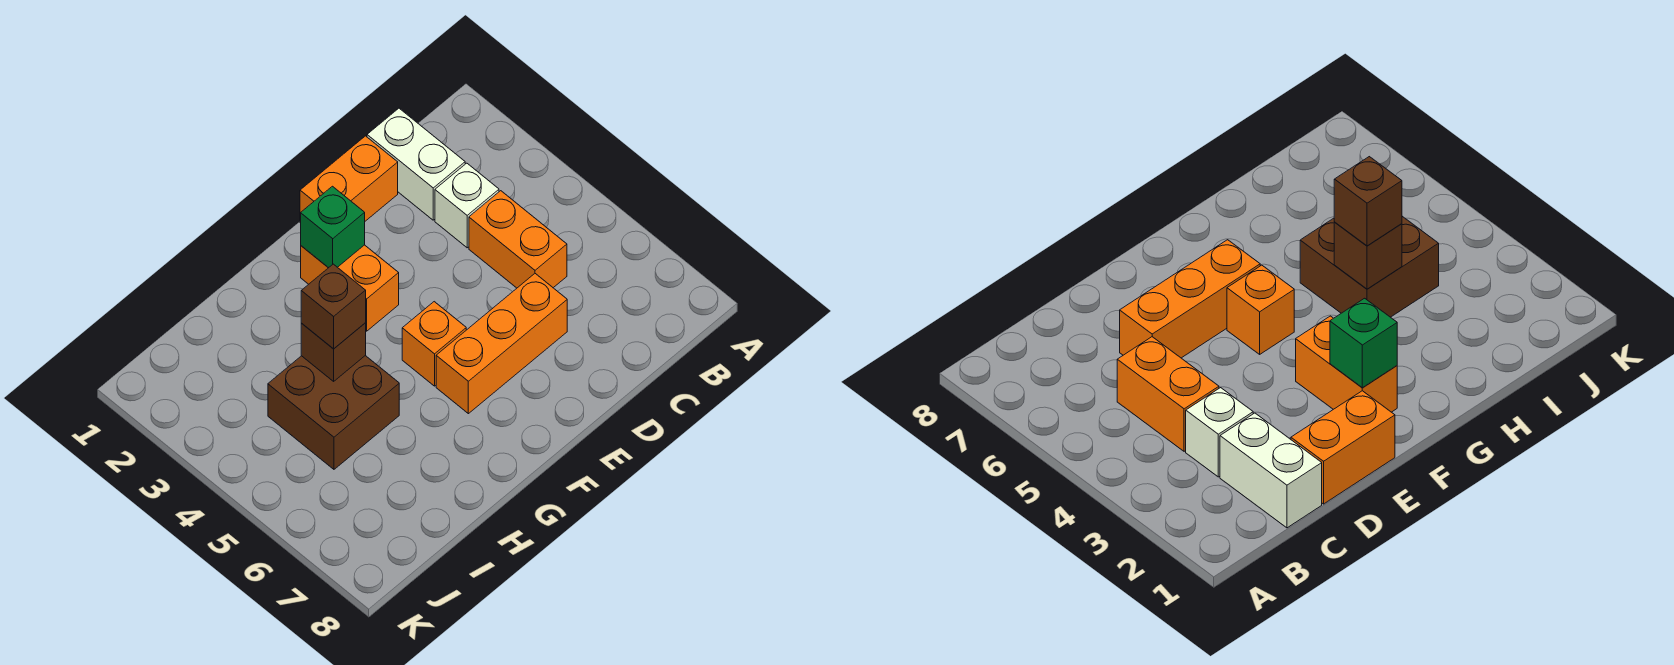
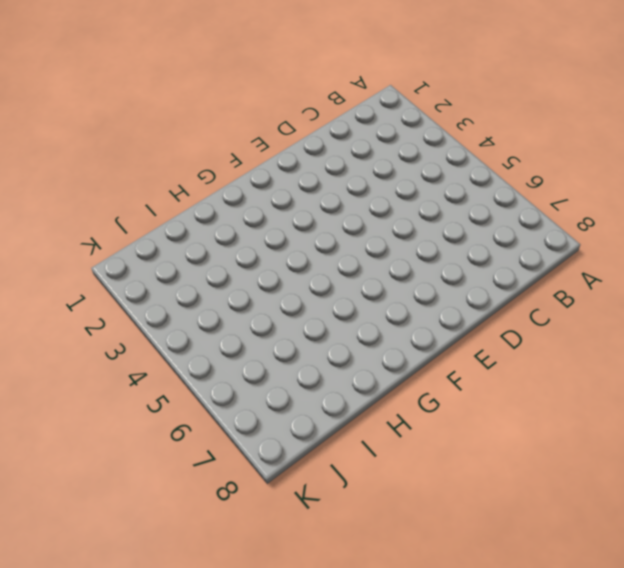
none -> white brick C1:C2 level 1
none -> white brick C3 level 1

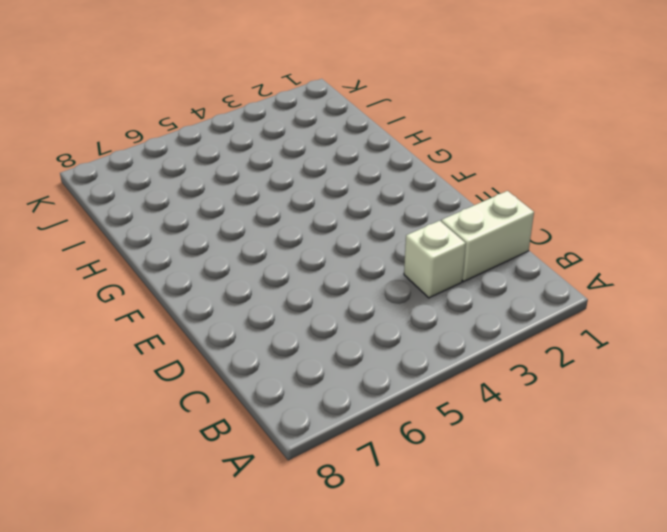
none -> orange brick C4:C5 level 1
none -> orange brick D1:E1 level 1

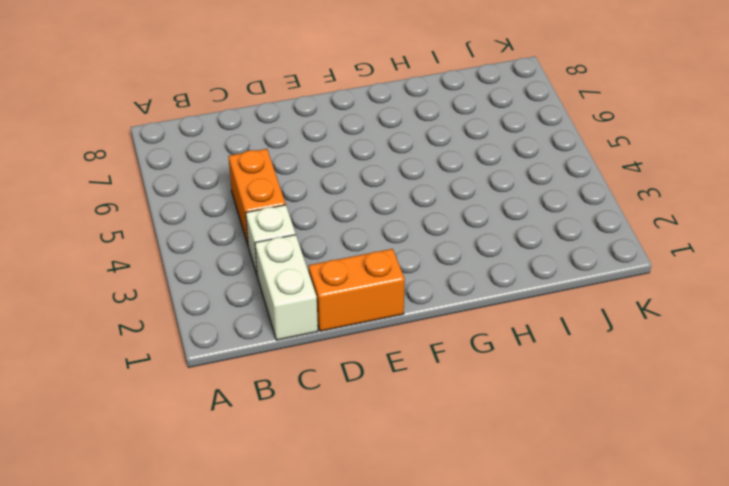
none -> orange brick D6:F6 level 1
none -> orange brick F2:F3 level 1

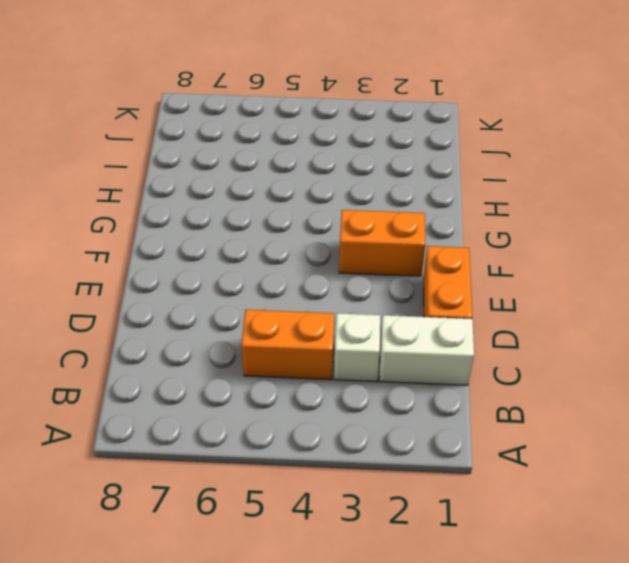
none -> orange brick D6:F6 level 1
none -> orange brick F5 level 1

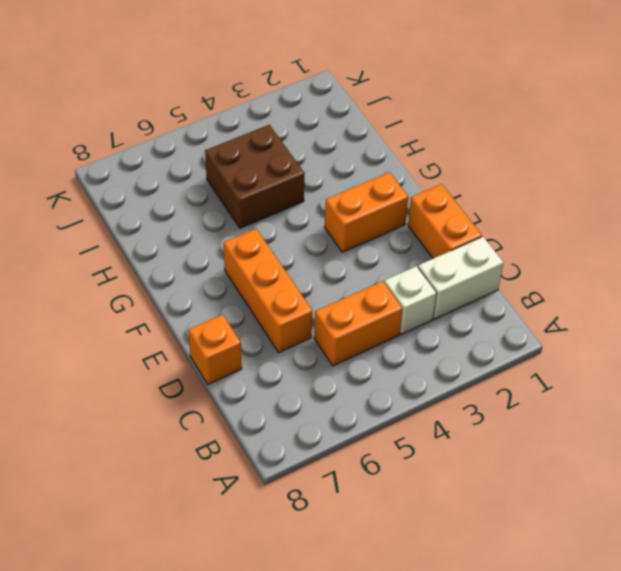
orange brick D8 level 1 -> orange brick F5 level 1
none -> green brick F2 level 2
none -> brown brick H4 level 2

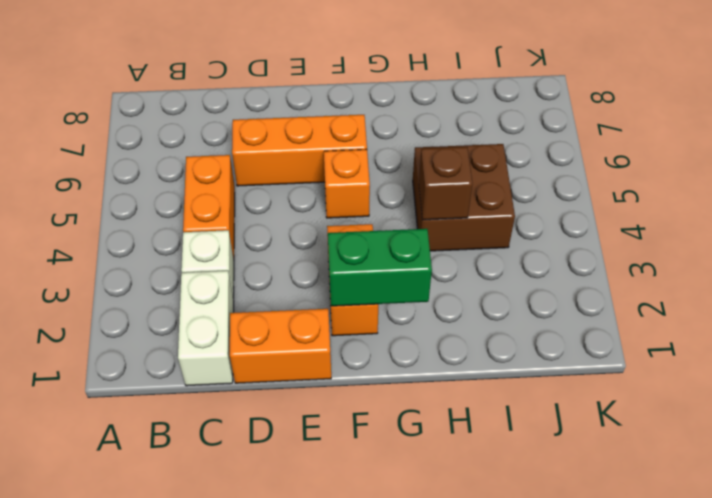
green brick F2:G2 level 2 -> green brick F2 level 2
none -> brown brick H4 level 3

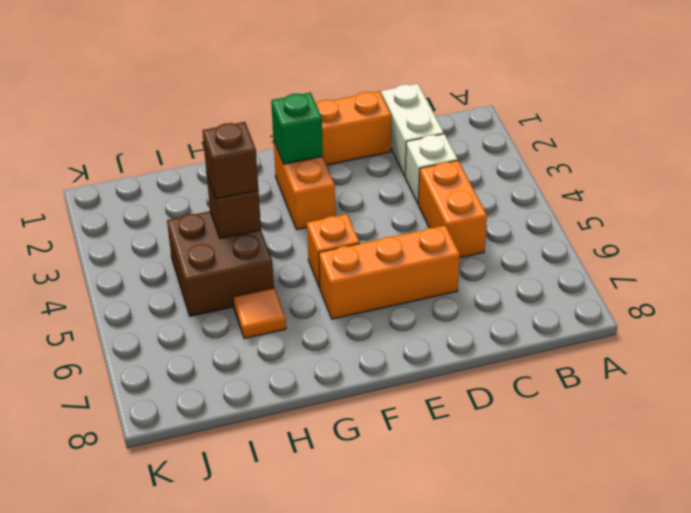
orange tile H6 level 1 -> none

